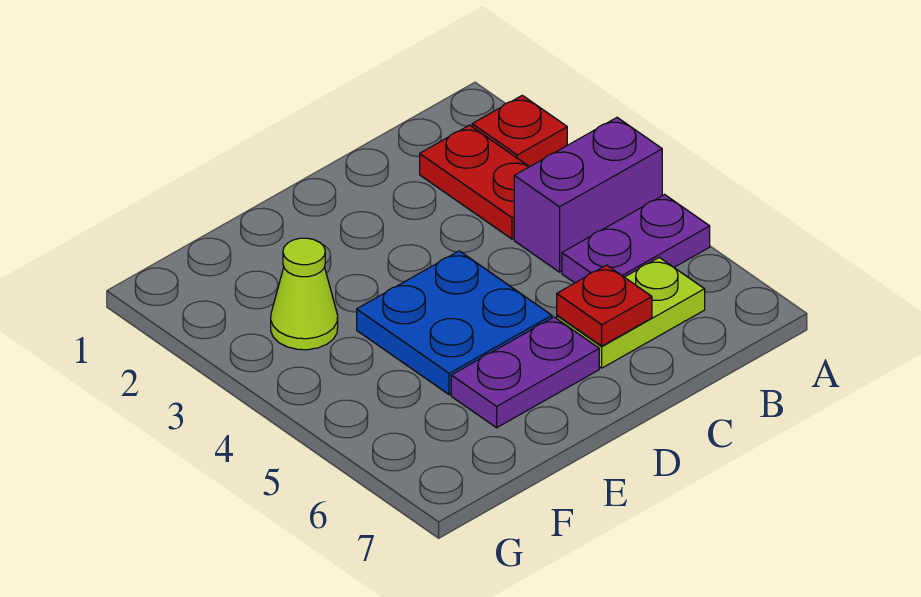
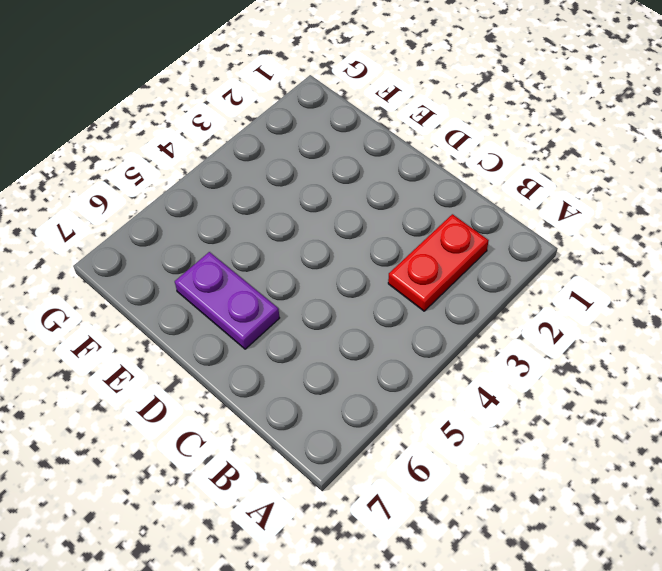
none -> red plate A2 level 1
none -> purple brick A4:B4 level 1

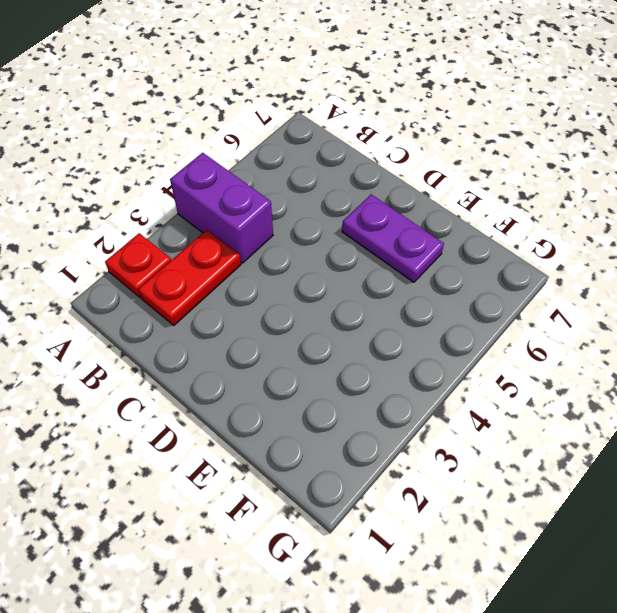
none -> purple plate A5:B5 level 1
none -> lime plate B6:C6 level 1

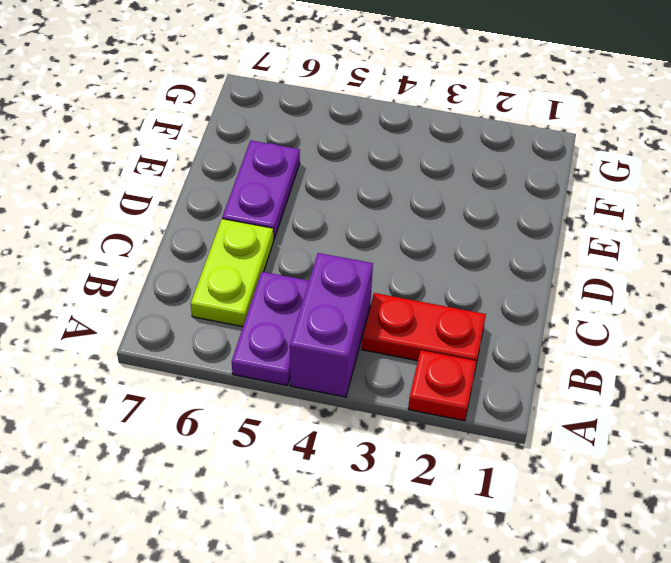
none -> blue plate D4:E5 level 1
none -> lime cone F3 level 1

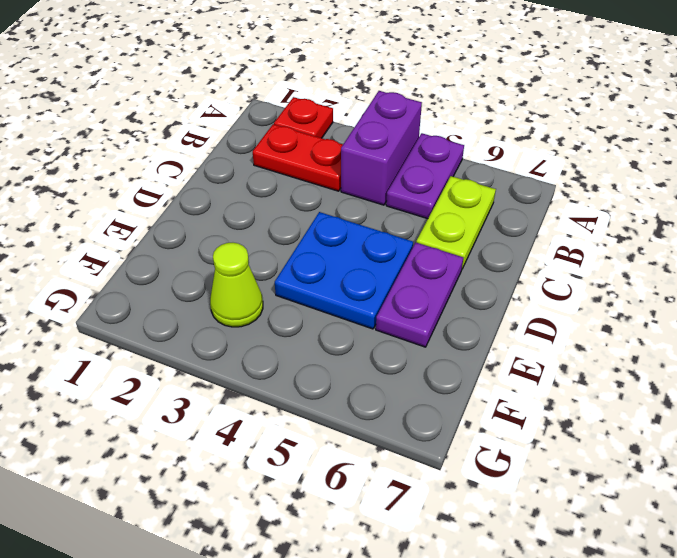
none -> red plate C6 level 2

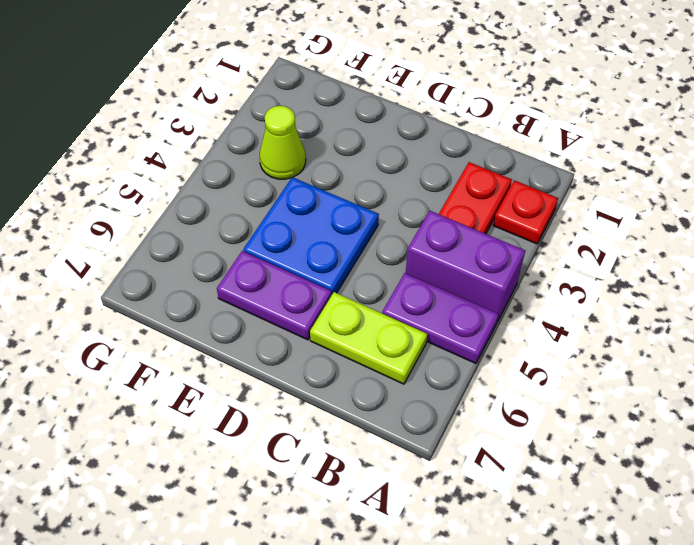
none -> red plate C6 level 2

